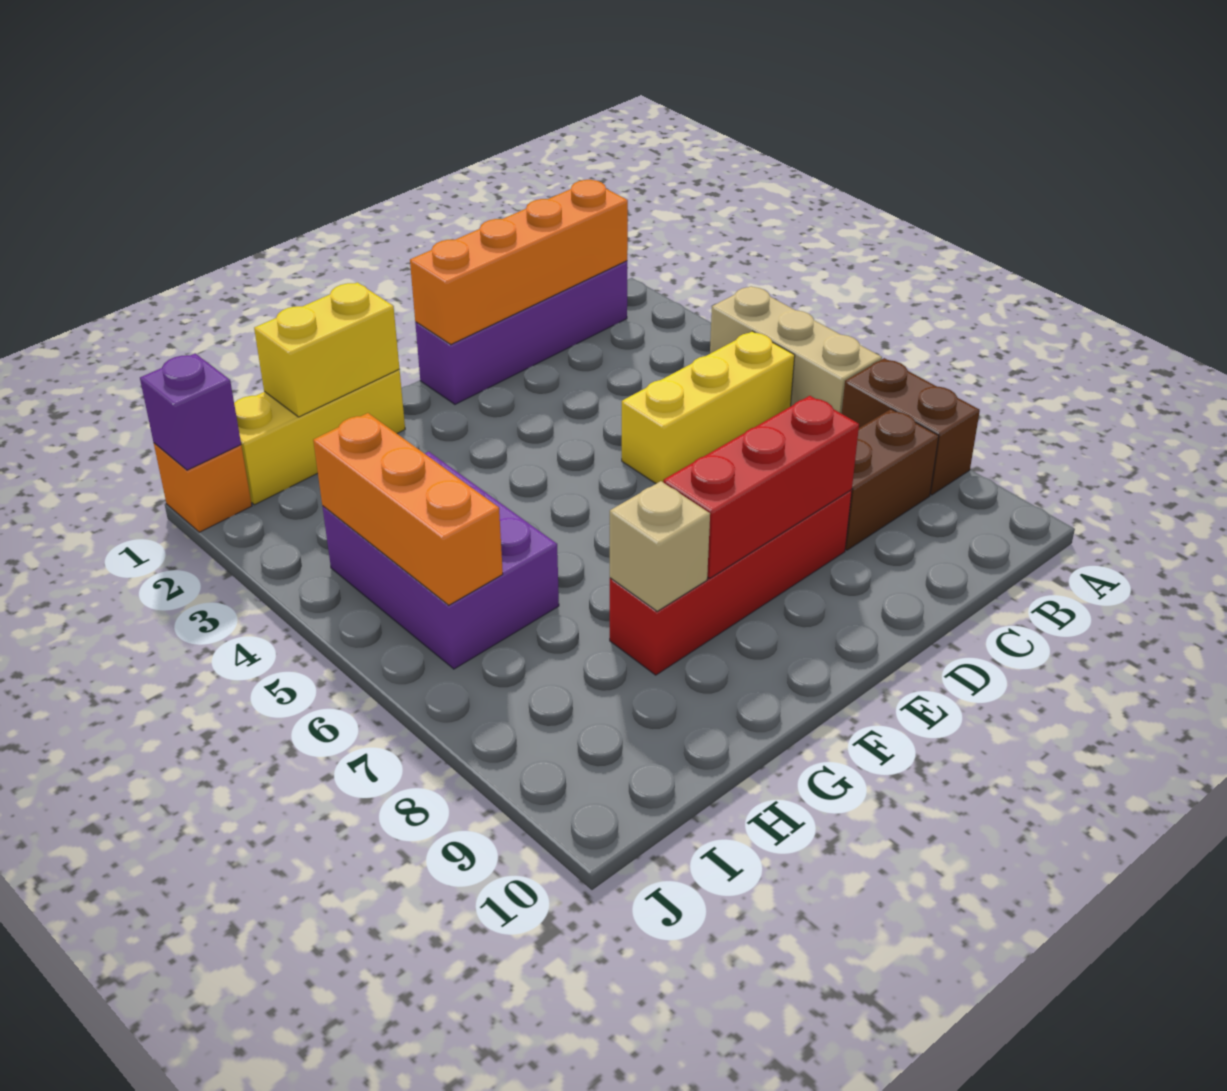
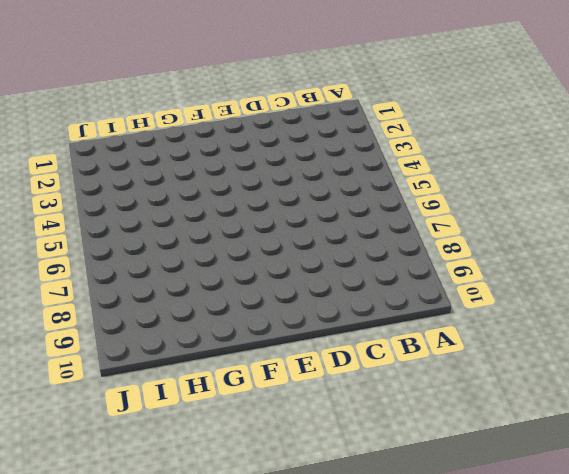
none -> tan brick A4:A6 level 1
none -> brown brick A7:A8 level 1
none -> purple brick B1:E1 level 1

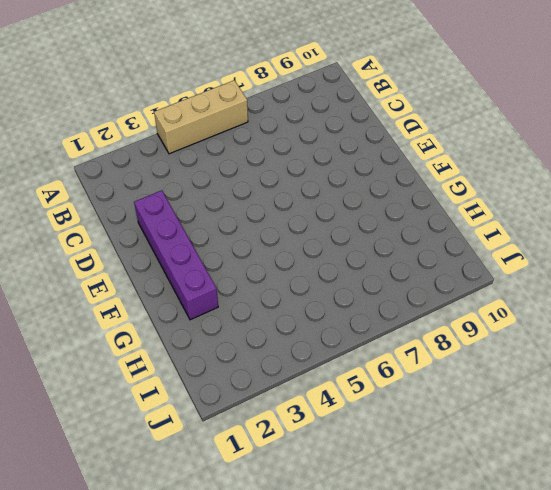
purple brick D2:G2 level 1 -> purple brick B1:E1 level 1
none -> brown brick A7:A8 level 1
none -> yellow brick B5:D5 level 1
none -> brown brick B8:C8 level 1

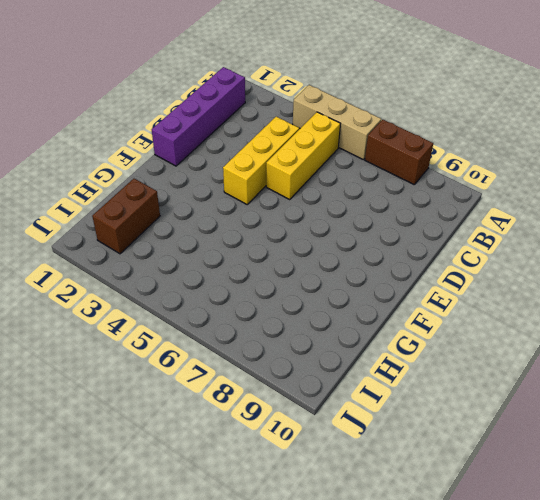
yellow brick C4:E4 level 1 -> yellow brick G1:I1 level 1
brown brick H2:I2 level 1 -> brown brick B8:C8 level 1
none -> red brick D8:G8 level 1
none -> purple brick H4:I6 level 1
none -> orange brick J1 level 1

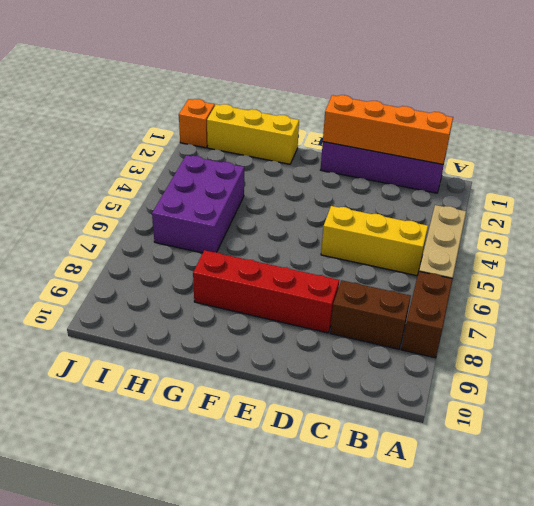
none -> red brick D8:F8 level 2
none -> yellow brick G1:H1 level 2
none -> tan brick G8 level 2

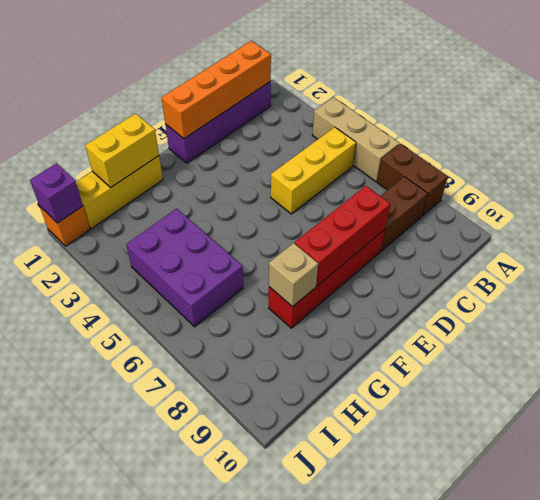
none -> orange brick I4:I6 level 2

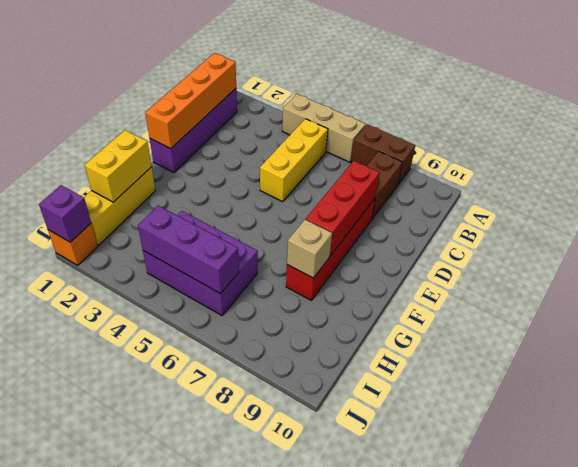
purple brick I4:I6 level 2 -> orange brick I4:I6 level 2

